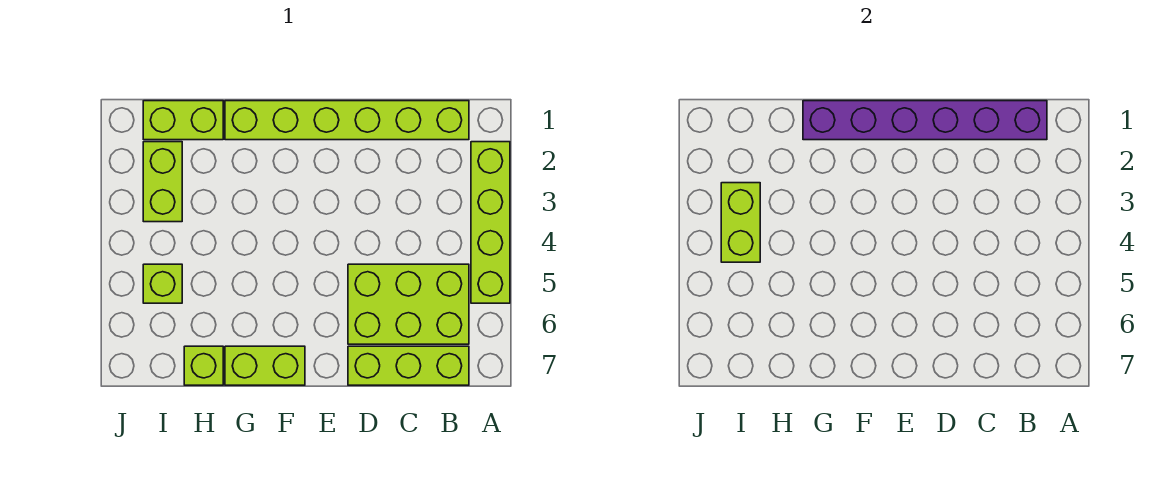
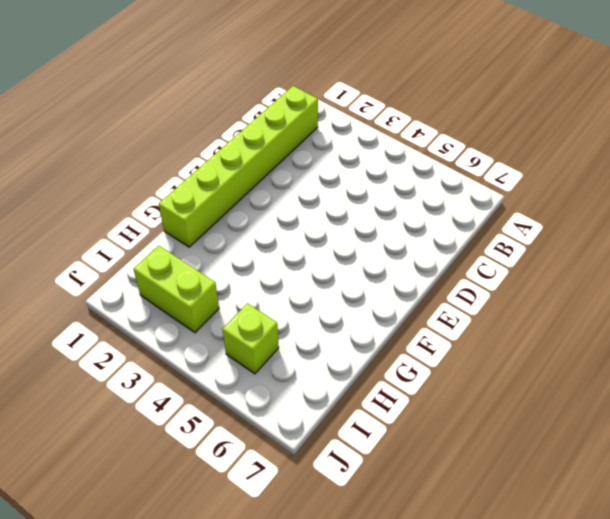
none -> lime brick A2:A5 level 1
none -> lime brick B5:D6 level 1

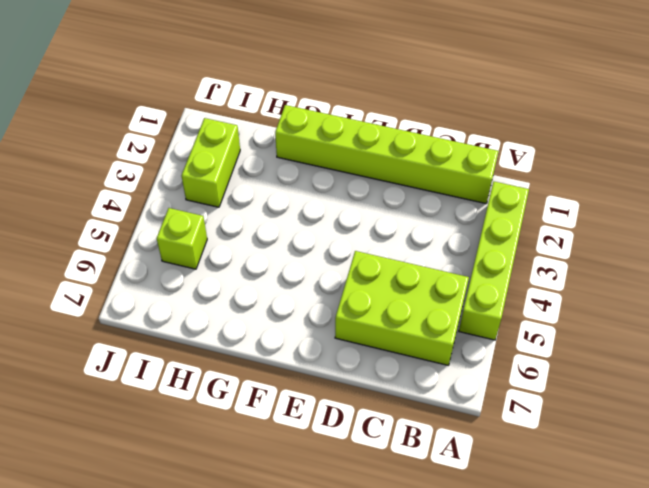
none -> lime brick B7:D7 level 1
none -> lime brick F7:G7 level 1

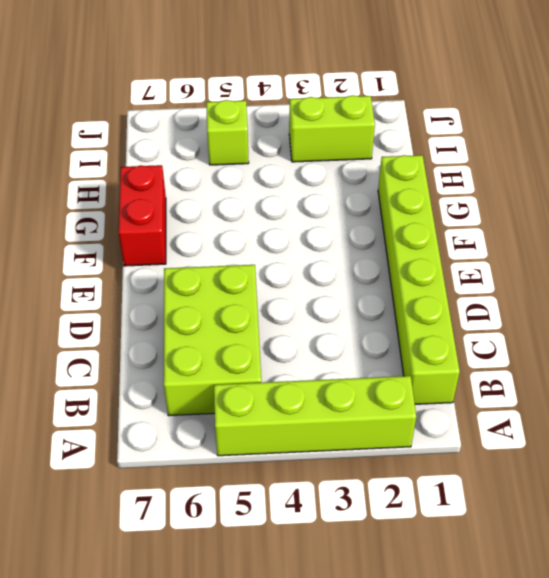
red brick F7:G7 level 1 -> lime brick F7:G7 level 1
none -> lime brick B7:D7 level 1
none -> lime brick H1:I1 level 1

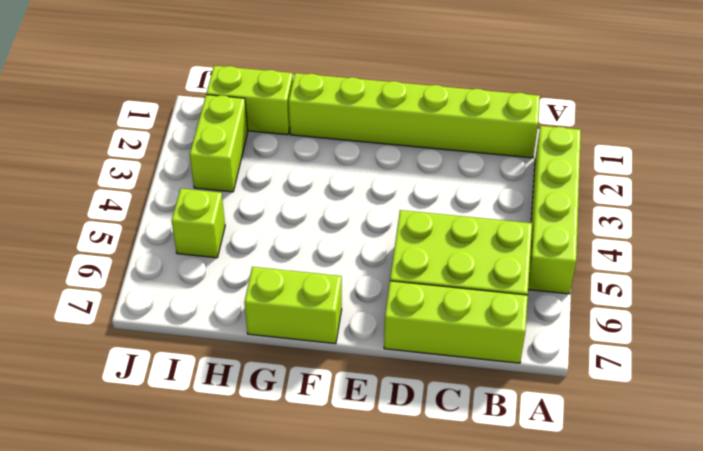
none -> lime brick H7 level 1
none -> purple brick B1:G1 level 2

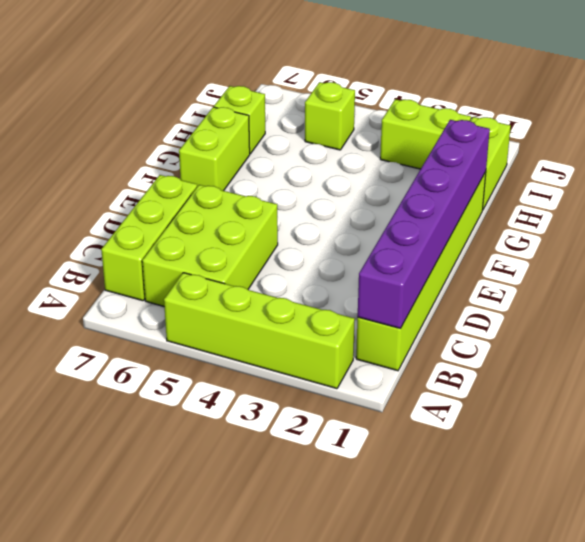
none -> lime brick I3:I4 level 2

